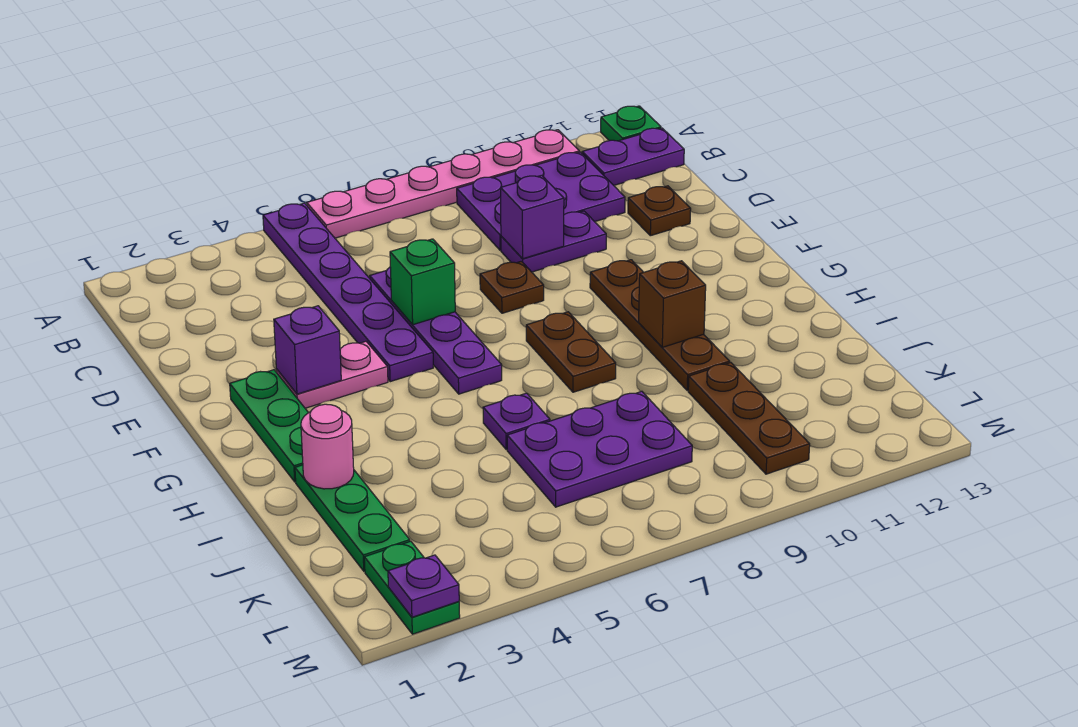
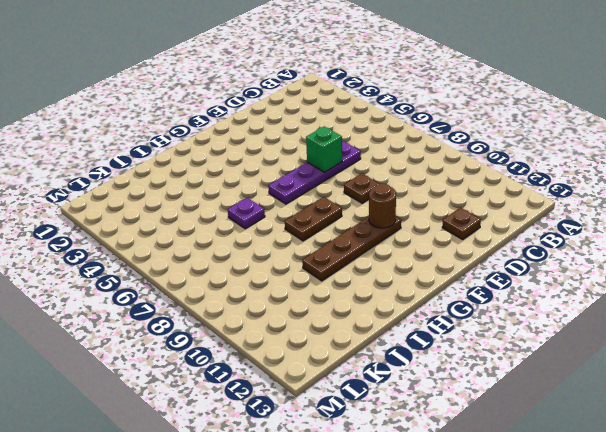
brown round brick F10 level 2 -> none
none -> purple plate A5:F5 level 1
none -> pink plate A6:A11 level 1
none -> green plate A13 level 1

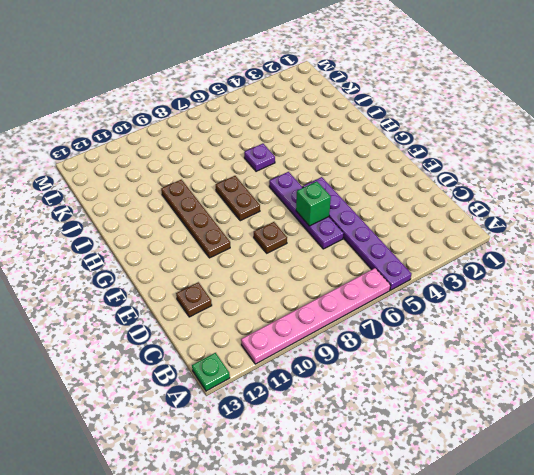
none -> purple plate B9:C11 level 1
none -> purple plate B12:B13 level 1
none -> purple plate D9:D10 level 1

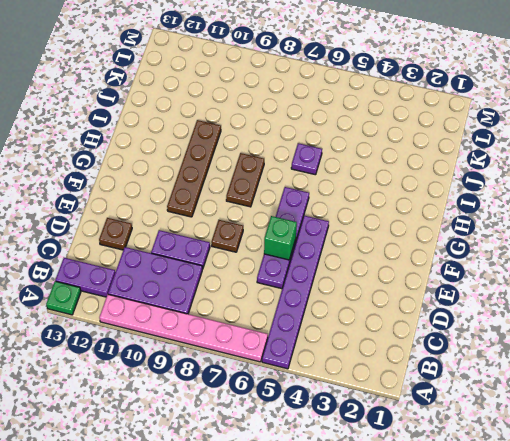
none -> green plate F2:H2 level 1
none -> pink plate F3:F4 level 1
none -> green plate I2:K2 level 1

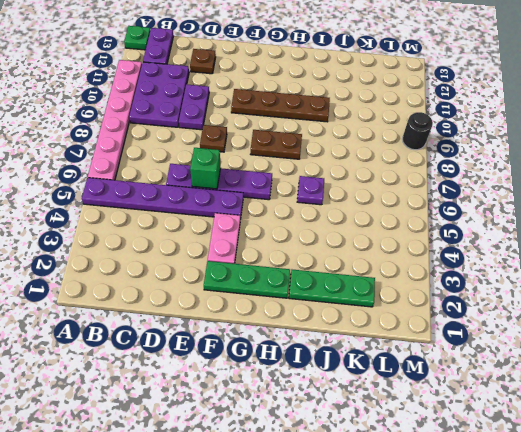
black round brick M9 level 1 -> none
none -> purple plate J6:K8 level 1
none -> brown plate J10:L10 level 1
none -> green plate L2:M2 level 1

